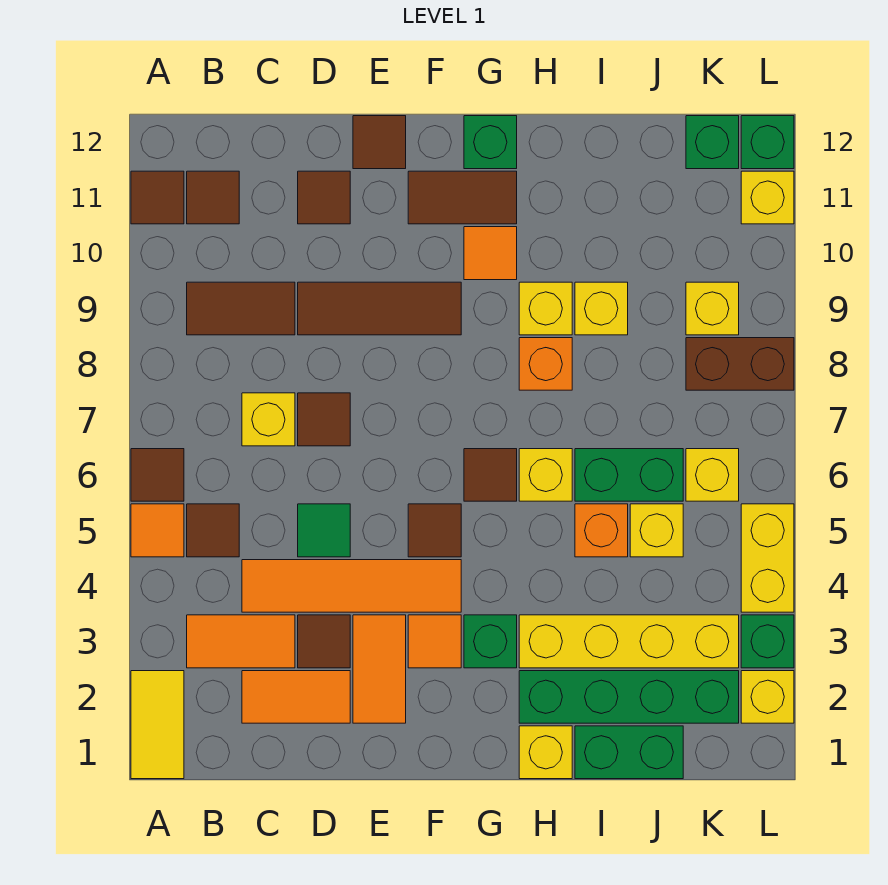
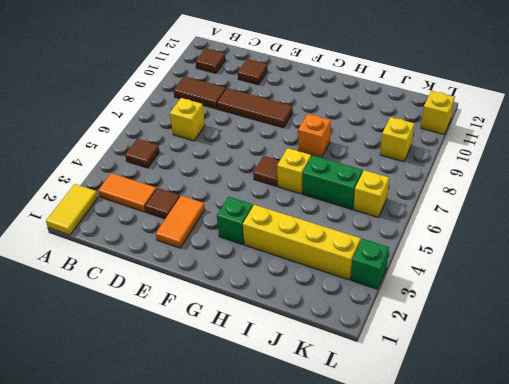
none -> orange tile A5 level 1
none -> brown tile A6 level 1
none -> brown tile A11 level 1
none -> orange tile C2:D2 level 1

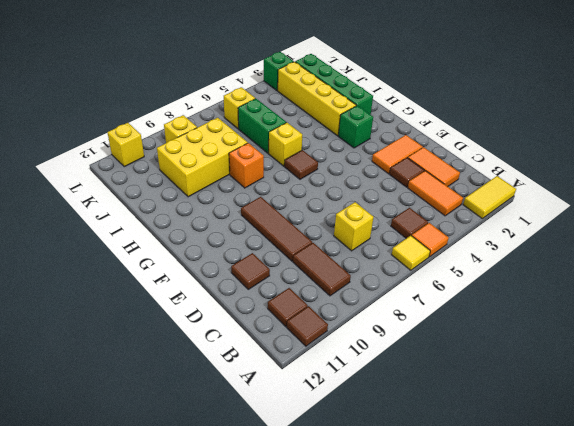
yellow tile A6 level 1 -> brown tile A6 level 1
yellow brick I8:J10 level 1 -> yellow brick I9 level 1
none -> orange tile C4:F4 level 1
none -> green tile D5 level 1
none -> brown tile D7 level 1
none -> brown tile E12 level 1

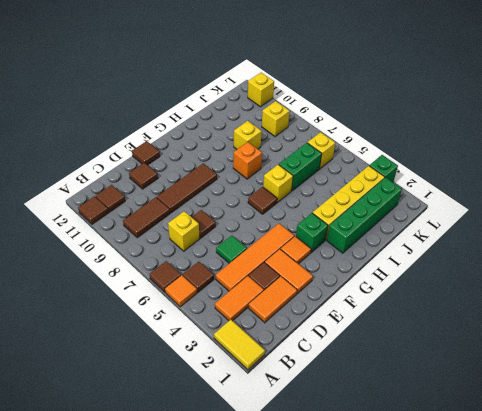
none -> brown tile F5 level 1
none -> brown tile F11:G11 level 1
none -> orange tile G10 level 1
none -> green brick G12 level 1

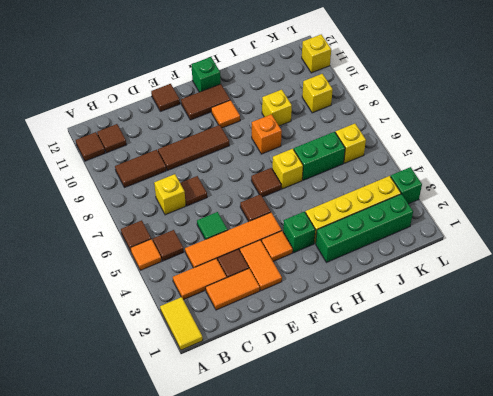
none -> brown tile D11 level 1
none -> yellow brick H1 level 1
none -> yellow brick H9 level 1
none -> green brick I1:J1 level 1

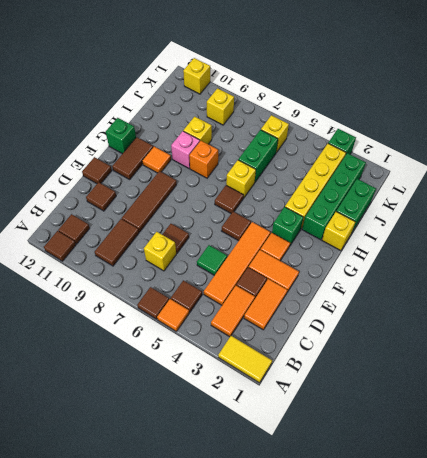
pink brick H9 level 1 -> yellow brick H9 level 1
none -> orange brick I5 level 1
none -> yellow brick J5 level 1
none -> brown brick K8:L8 level 1
none -> green brick K12 level 1

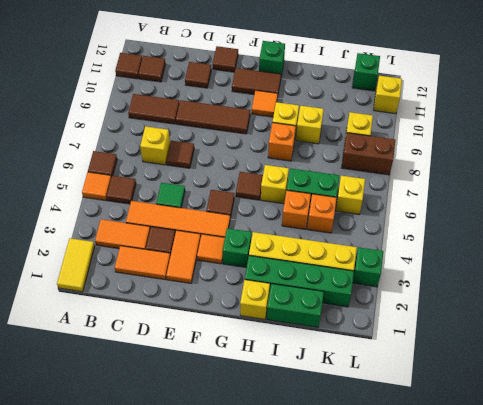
orange brick J5 level 1 -> yellow brick J5 level 1
none -> yellow brick L2 level 1
none -> yellow brick L4:L5 level 1
none -> green brick L12 level 1

